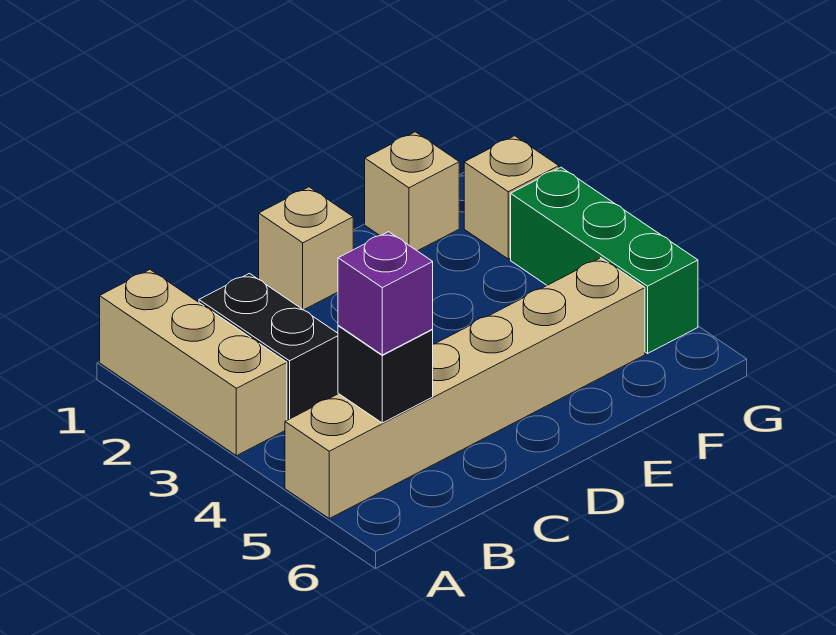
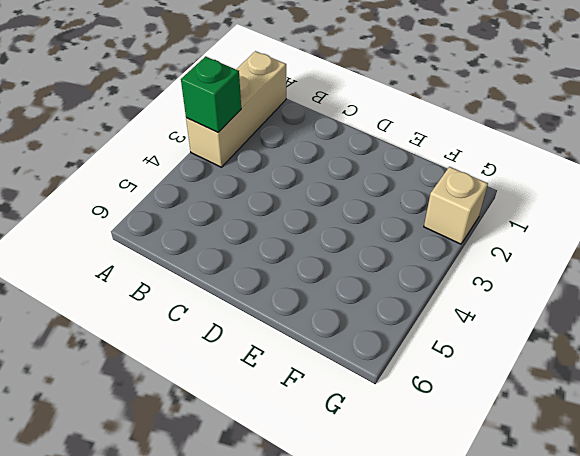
green brick A3 level 2 -> none
none -> tan brick A5:F5 level 1
none -> black brick B2:B3 level 1

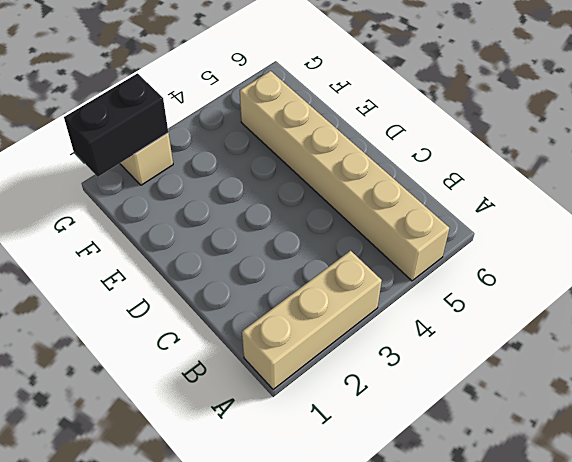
black brick G1:G2 level 2 -> black brick B2:B3 level 1
none -> tan brick D1 level 1
none -> tan brick F1 level 1

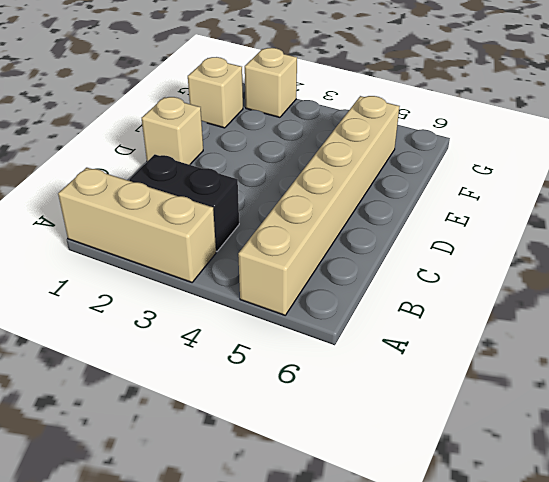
none -> green brick G3:G5 level 1
none -> black brick B5 level 2

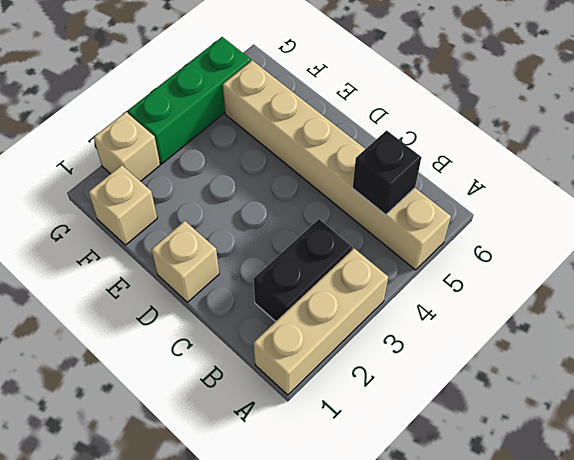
none -> purple brick B5 level 3

